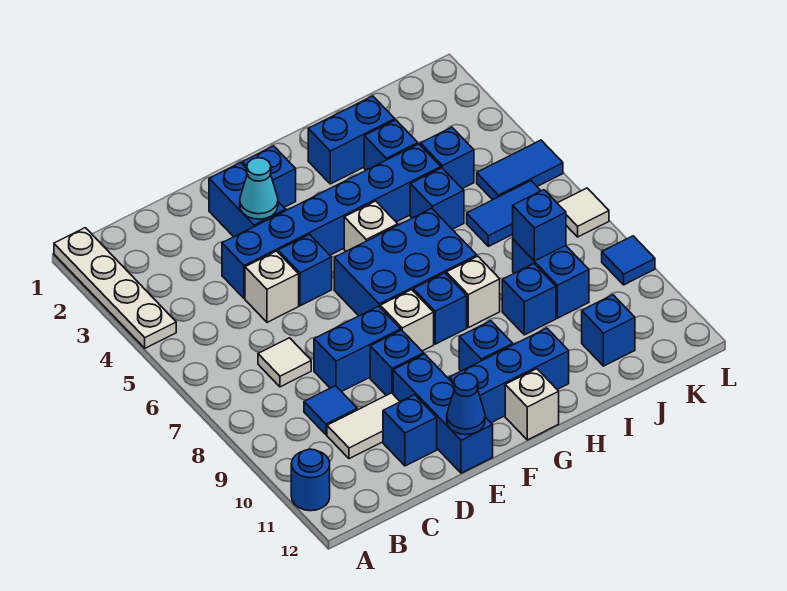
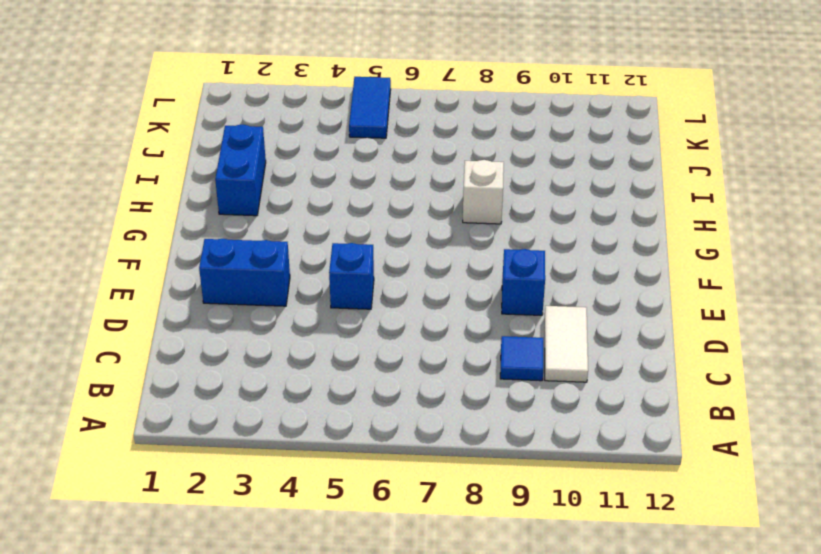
none -> white plate A1:A4 level 1
none -> blue round brick A11 level 1
none -> white tile C7 level 1
none -> blue brick D4:I4 level 1

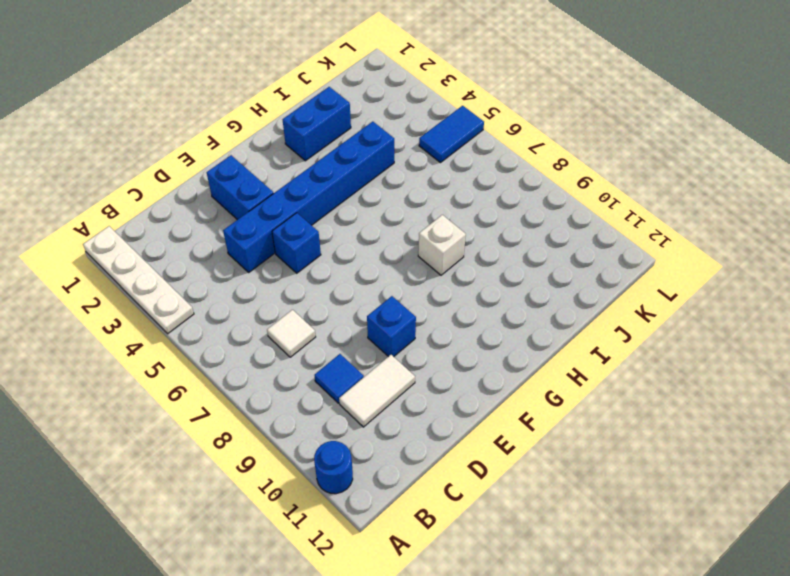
none -> white brick D5 level 1
none -> blue brick D8:E8 level 1
none -> blue brick D11 level 1
none -> blue brick E10:E12 level 1

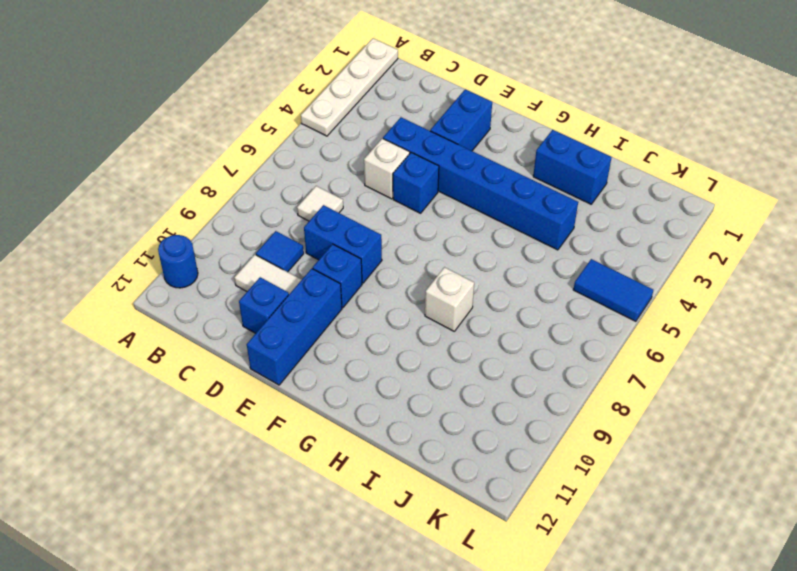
none -> blue brick F2 level 1
none -> blue brick F6:H7 level 1
none -> white brick F8 level 1
none -> blue brick F11:H11 level 1

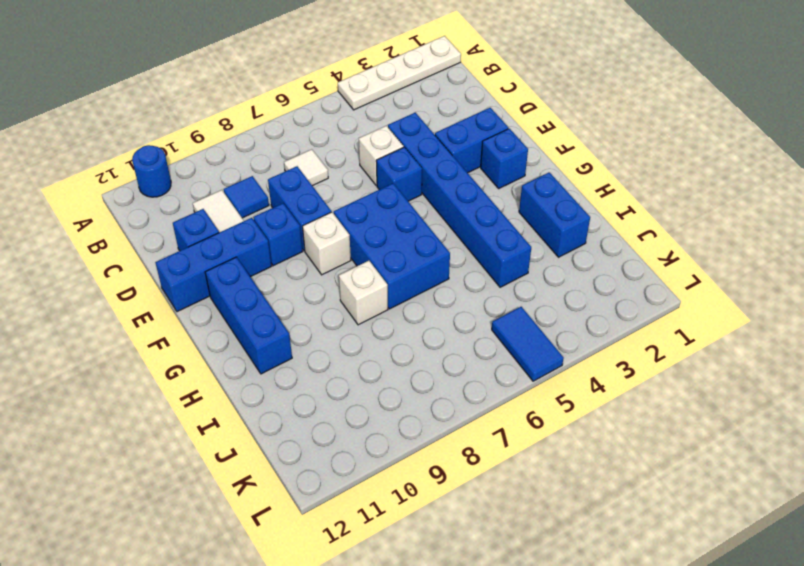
none -> white brick G5 level 1
none -> blue brick G8 level 1
none -> blue brick G10 level 1
none -> white brick G12 level 1

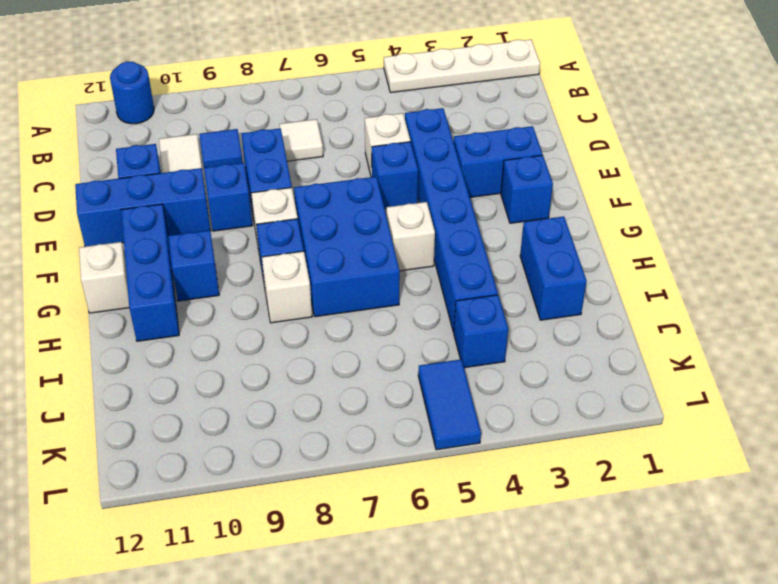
none -> blue brick I3 level 1
none -> blue brick I5 level 1
none -> blue brick I9 level 1
none -> blue tile J6:K6 level 1

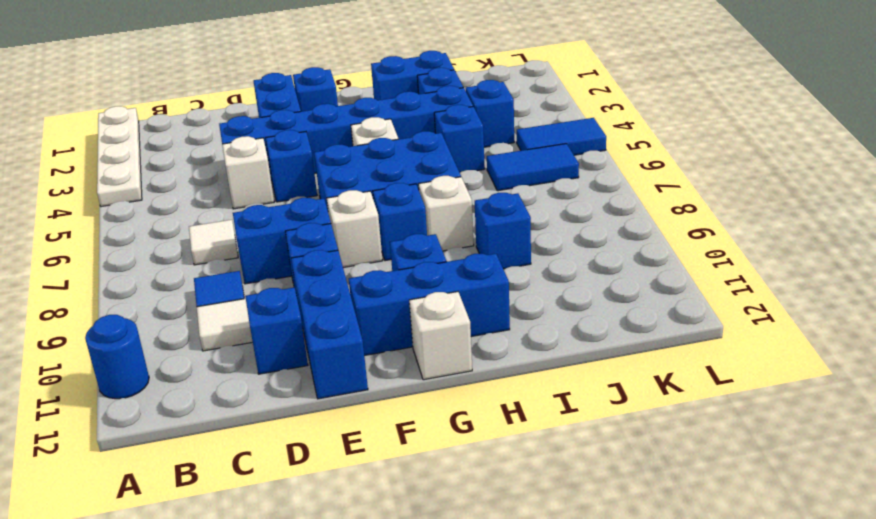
none -> blue brick J8:J9 level 1
none -> blue brick J11 level 1
none -> white tile L7 level 1
none -> blue tile L9 level 1

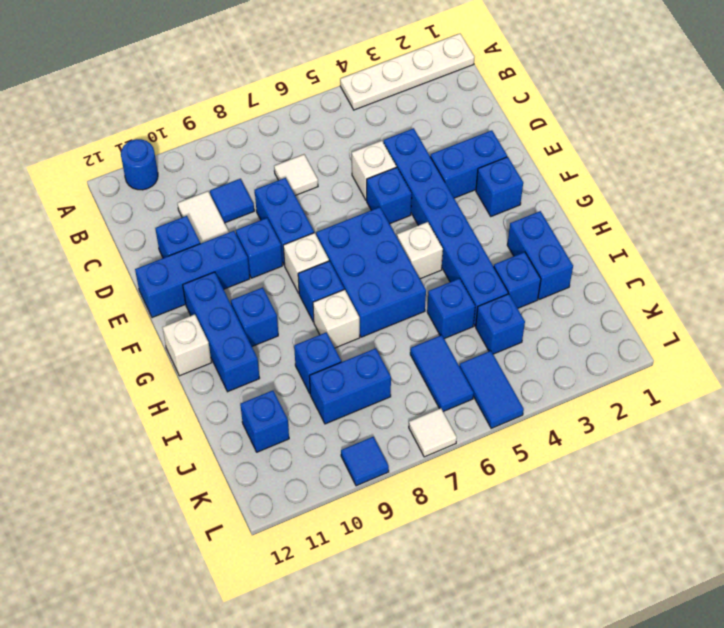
none -> cyan cone E3 level 2
none -> blue cone E12 level 2
none -> blue brick J8 level 2

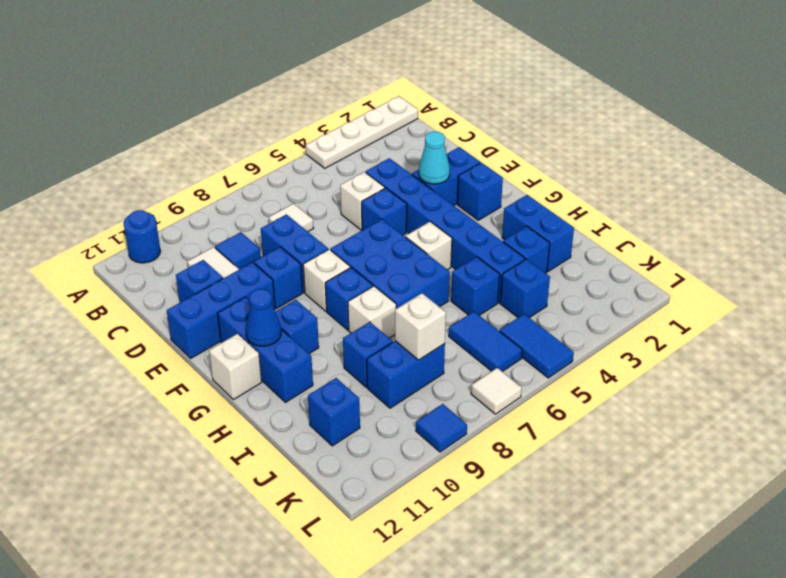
blue cone G11 level 2 -> blue cone E12 level 2
white brick J8 level 2 -> blue brick J8 level 2

